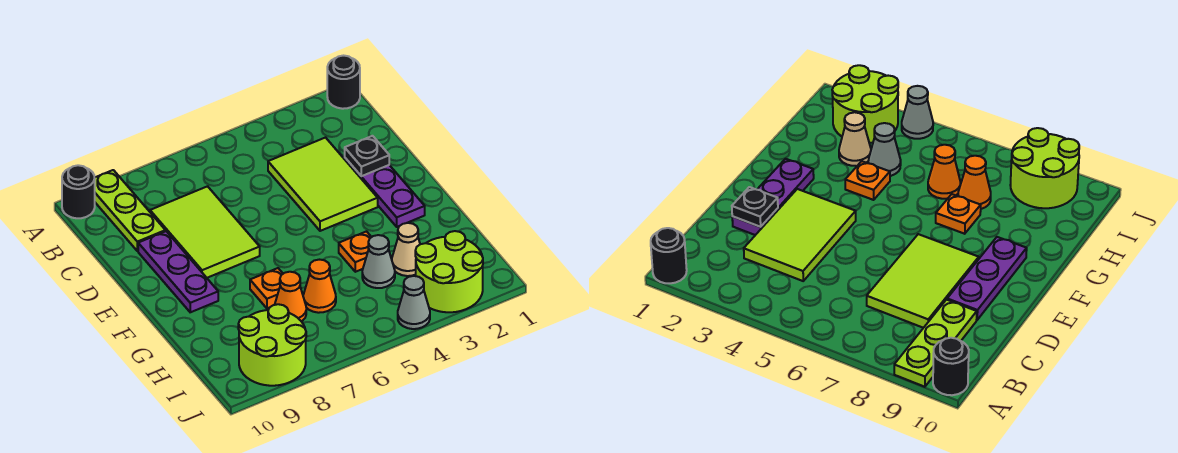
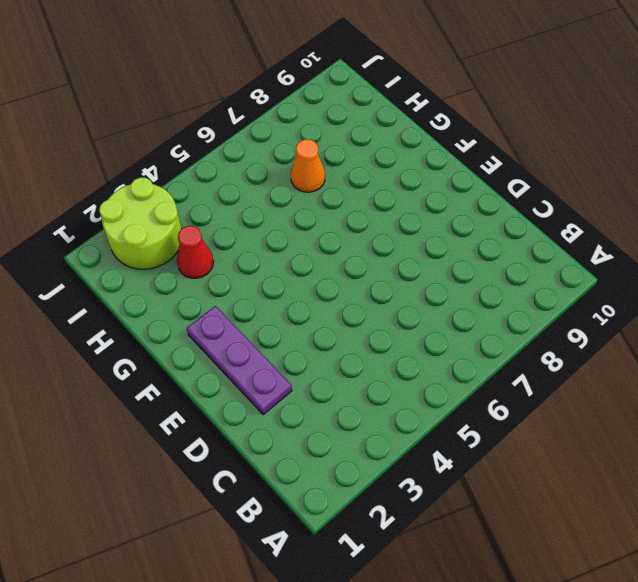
red cone H3 level 1 -> tan cone H3 level 1
none -> black round brick A1 level 1
none -> lime plate A9:C9 level 1
none -> black round brick A10 level 1

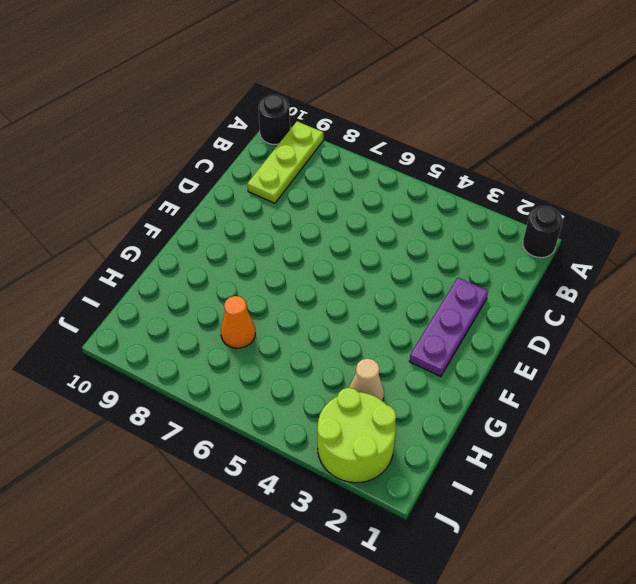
none -> lime tile C3:E4 level 1
none -> lime tile C7:E8 level 1
none -> purple plate D9:F9 level 1

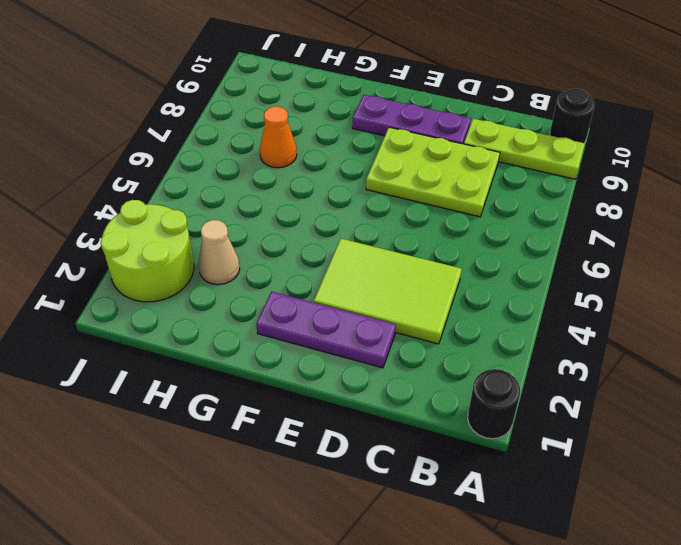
lime plate C7:E8 level 1 -> lime tile C7:E8 level 1
none -> orange plate G4 level 1
none -> orange plate G7 level 1
none -> grey cone H4 level 1

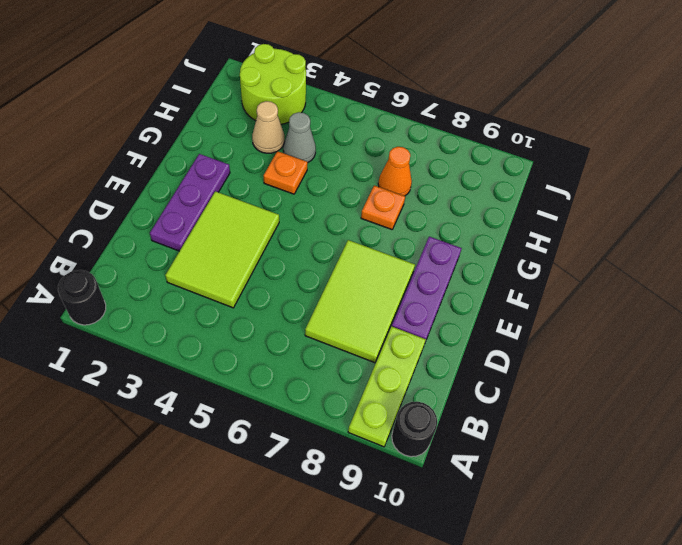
none -> orange cone H6 level 1
none -> lime round brick I8:J9 level 1
none -> grey cone J4 level 1

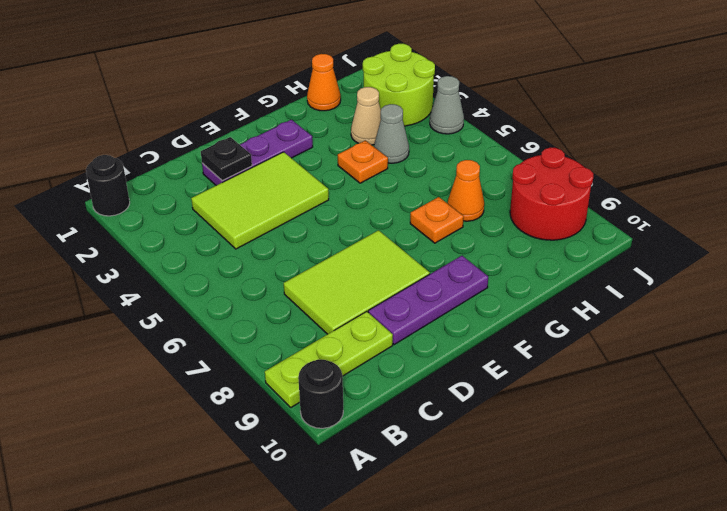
orange cone H1 level 1 -> orange cone H6 level 1
red round brick I8:J9 level 1 -> lime round brick I8:J9 level 1

